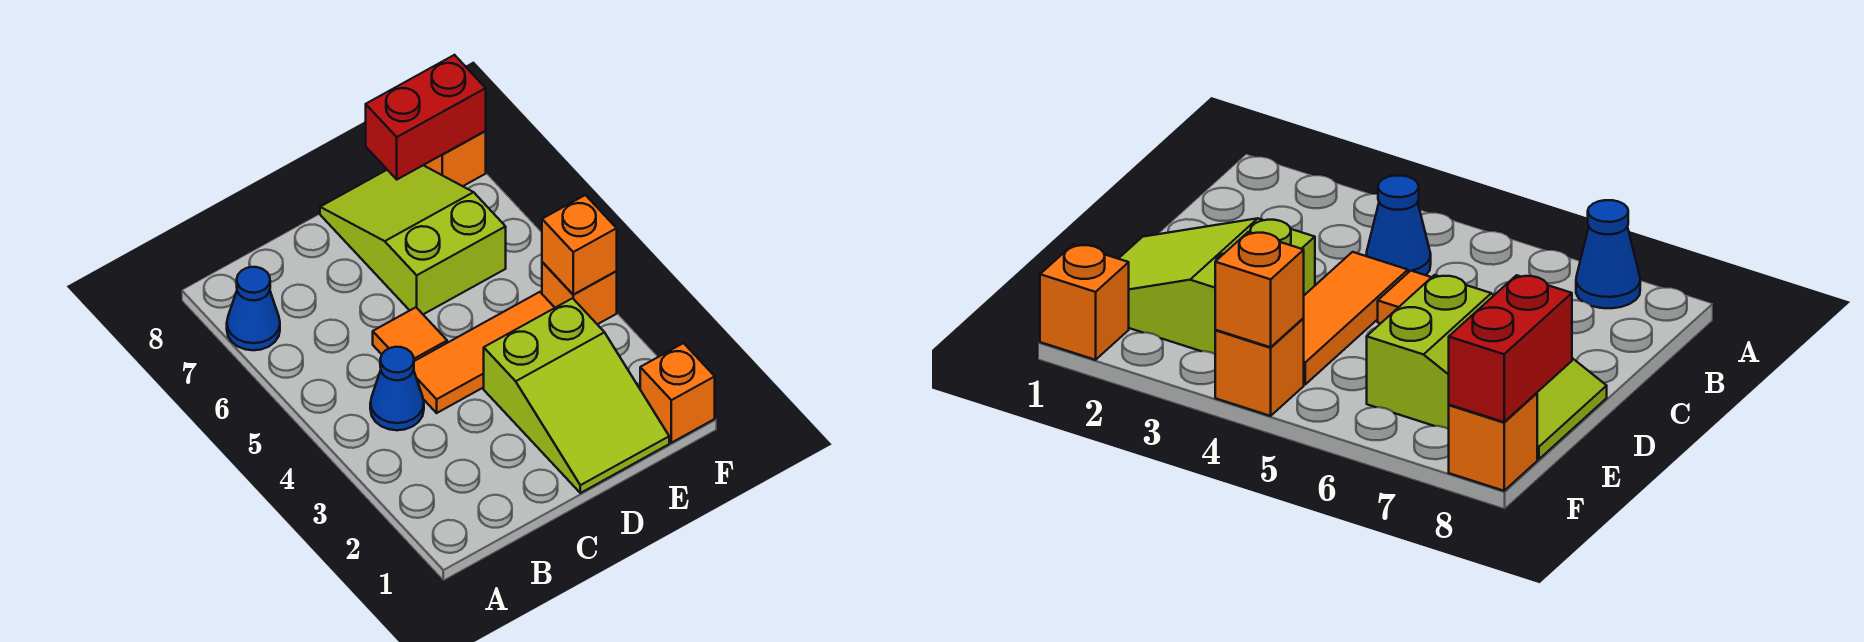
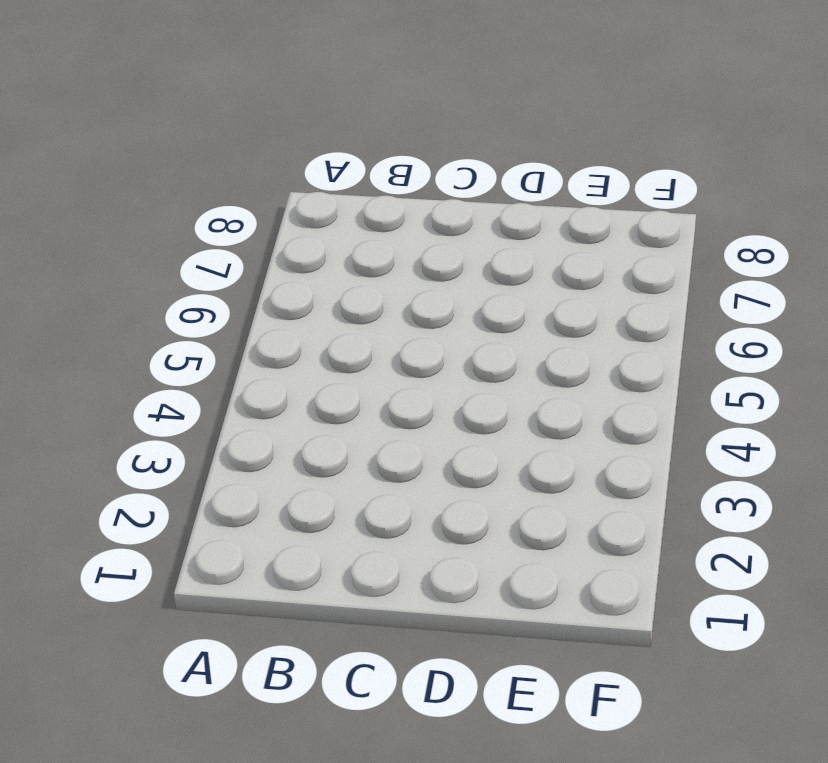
none -> blue cone A7 level 1
none -> blue cone B4 level 1

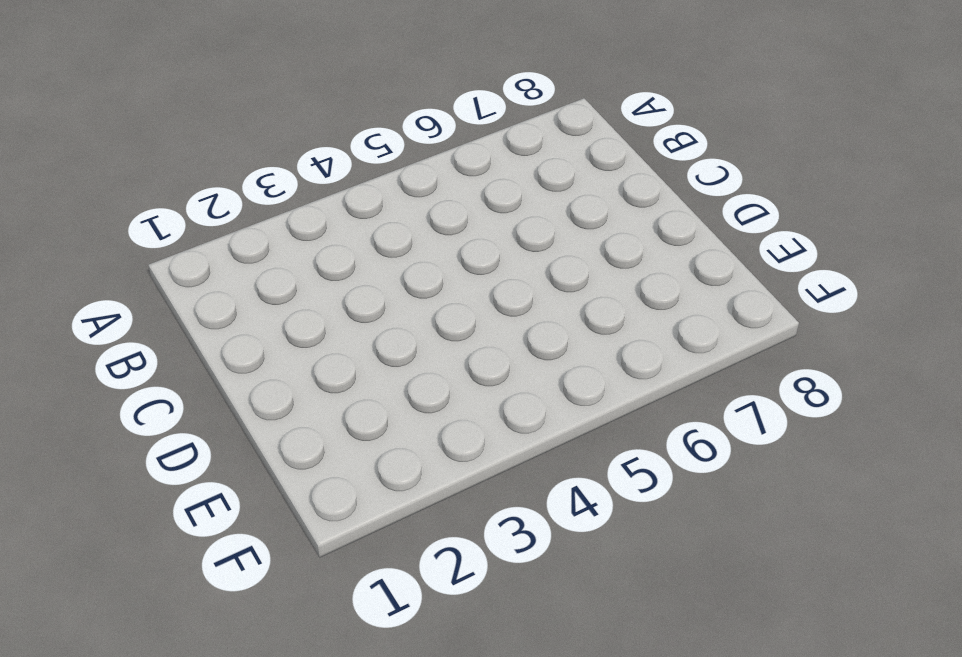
none -> blue cone A7 level 1
none -> blue cone B4 level 1

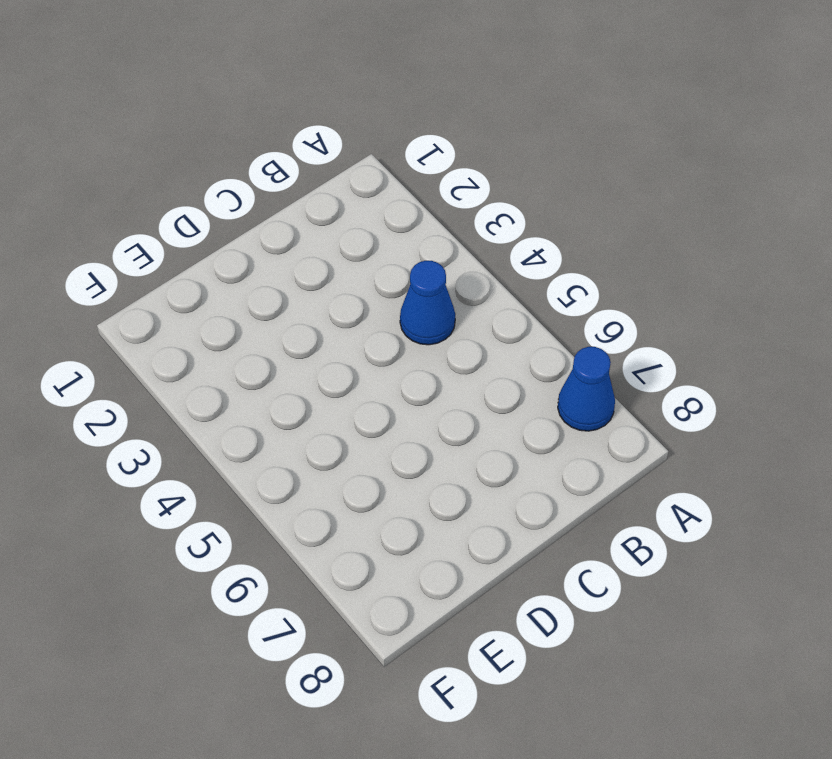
none -> orange tile C4:E4 level 1
none -> orange tile C5 level 1

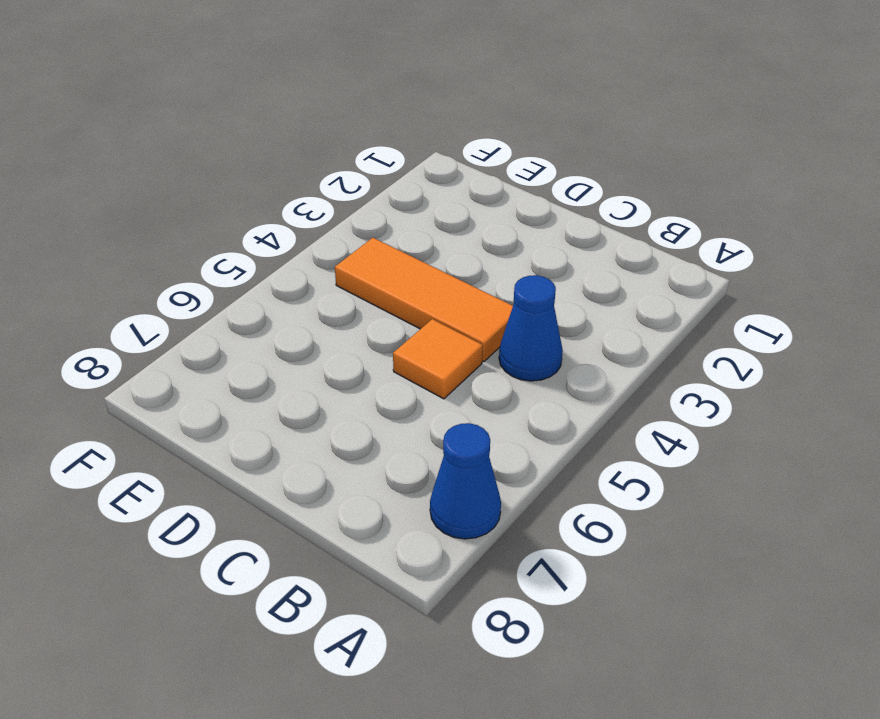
none -> lime slope D1:E3 level 1 top 3
none -> lime slope D6:E8 level 1 top 6

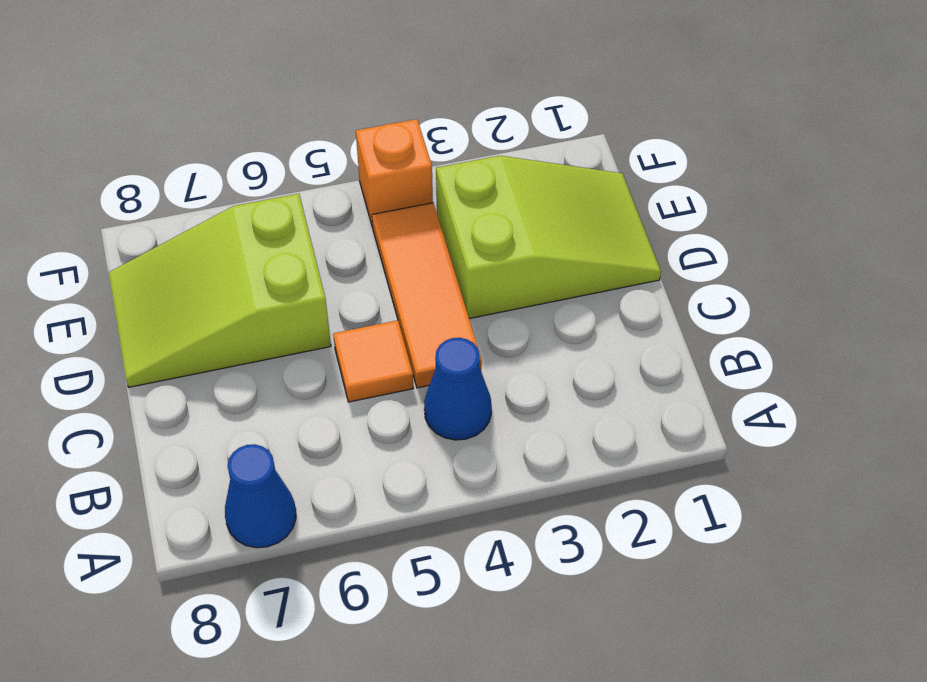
none -> orange brick F1 level 1
none -> orange brick F8 level 1

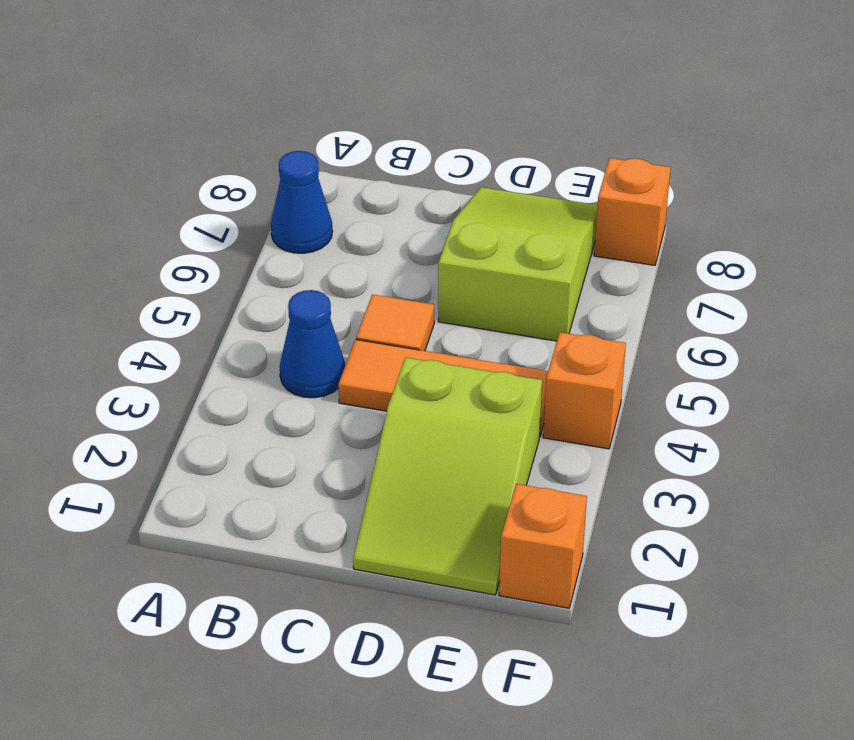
none -> red brick E8:F8 level 2
none -> orange brick F4 level 2

